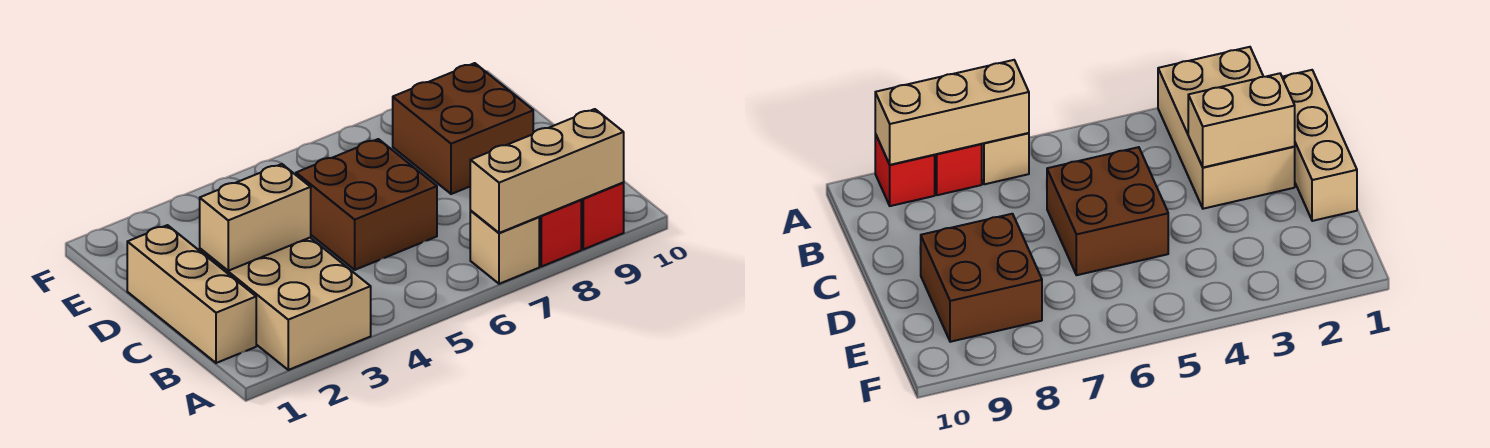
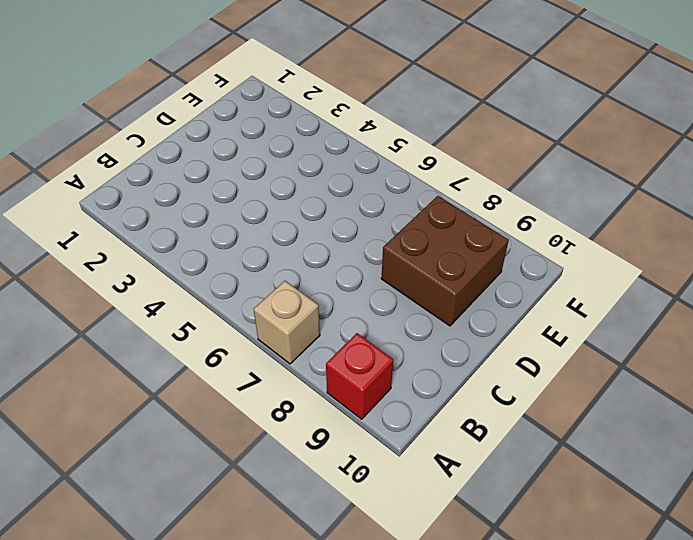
none -> tan brick A2:C3 level 1
none -> red brick A8 level 1

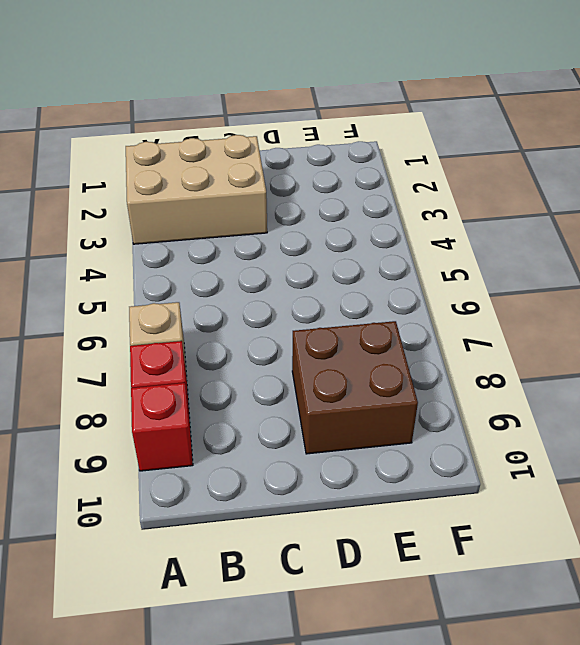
none -> tan brick B1:D1 level 1
none -> brown brick C5:D6 level 1

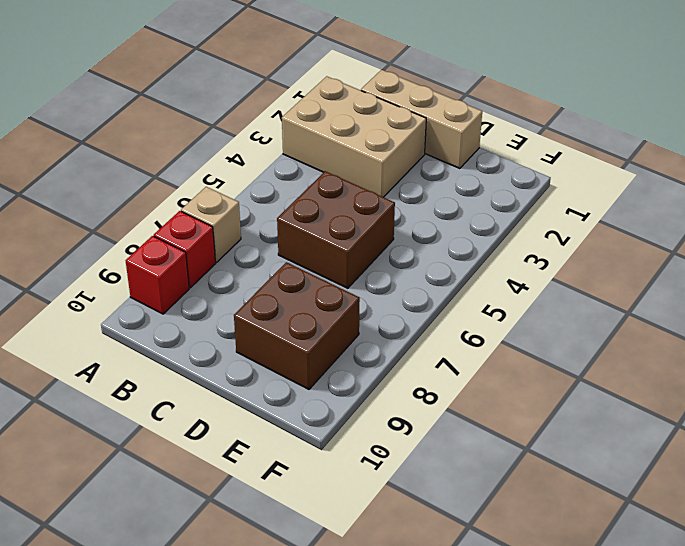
none -> tan brick A7:A9 level 2
none -> tan brick C2:C3 level 2

